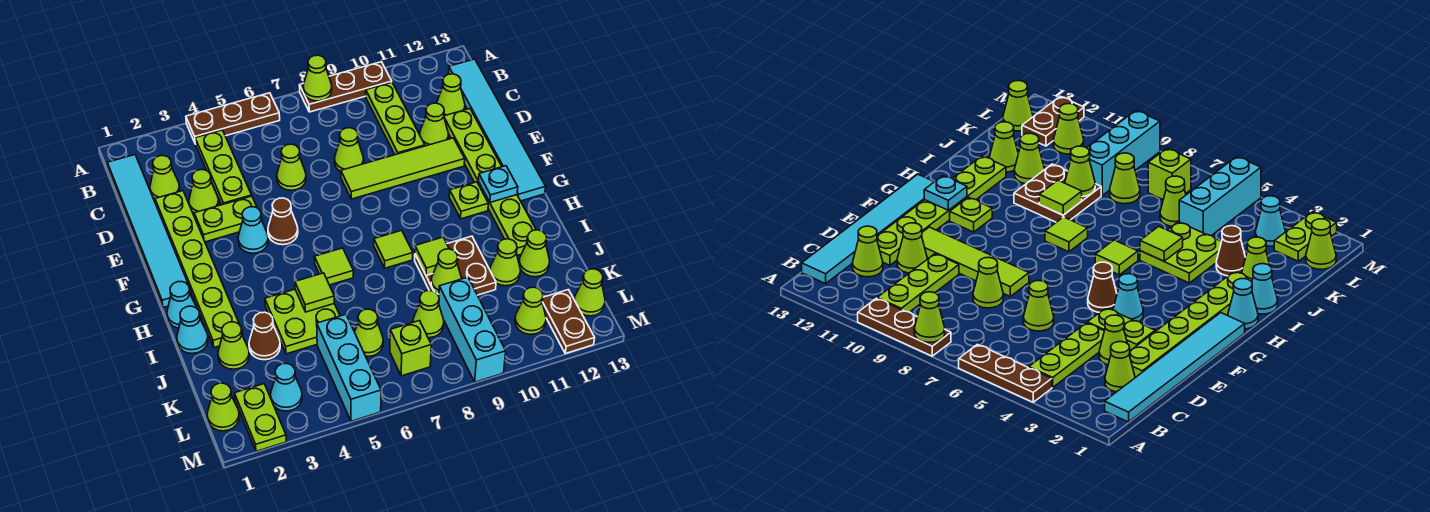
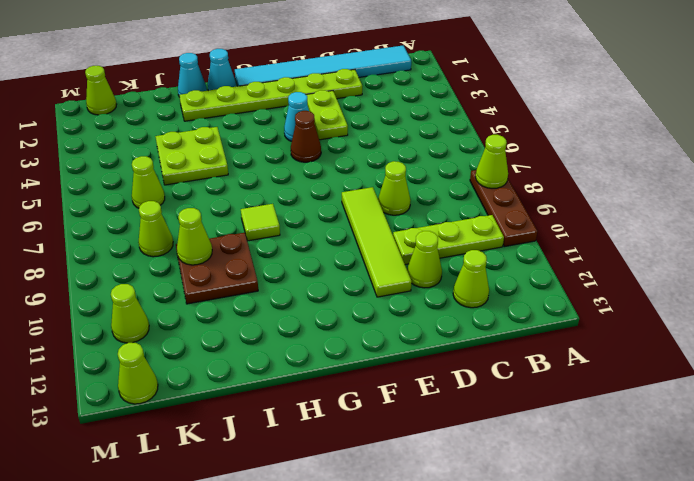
none -> brown plate A4:A6 level 1
none -> lime plate B4:D4 level 1
none -> cyan tile B13:G13 level 1
none -> lime cone C2 level 1

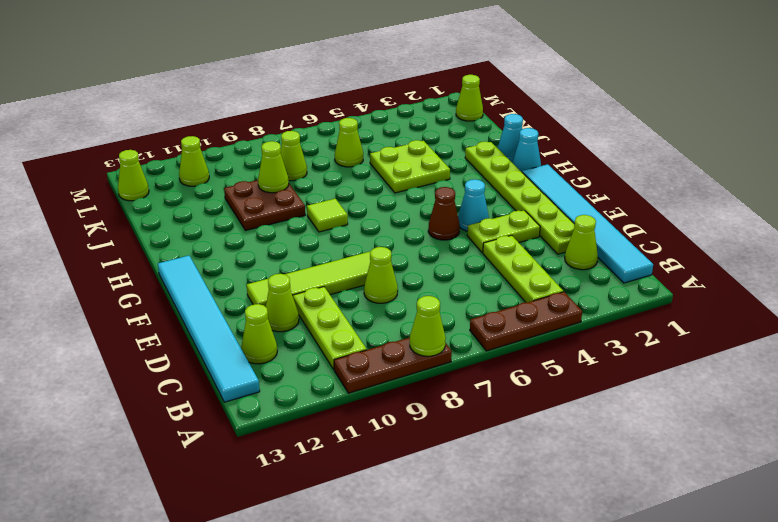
none -> lime cone D3 level 1
none -> lime cone D6 level 1
none -> lime plate D12:I12 level 1
none -> lime plate G11 level 1

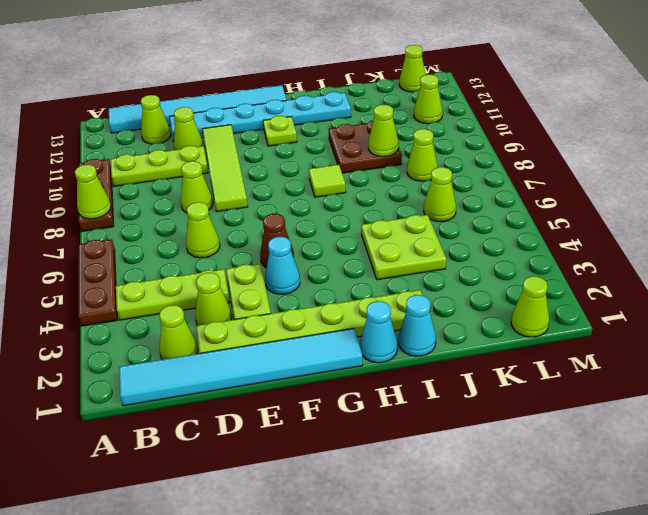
cyan plate D12:I12 level 1 -> lime plate D12:I12 level 1
none -> lime tile H6 level 1
none -> lime cone J2 level 1
none -> brown cone J3 level 1
none -> lime cone J11 level 1

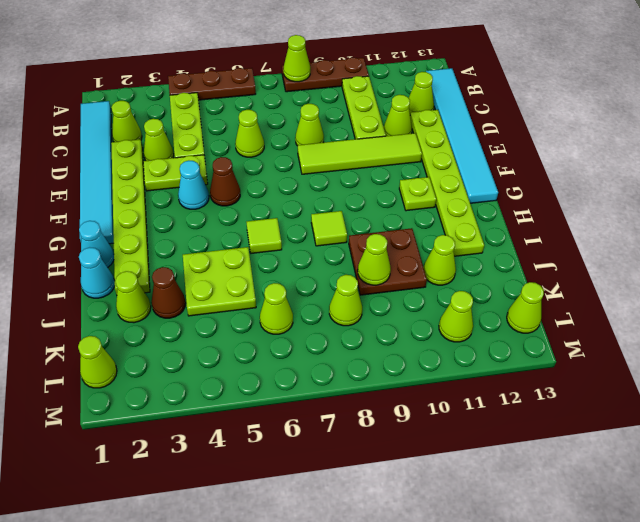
none -> lime cone J12 level 1
none -> cyan brick K5:M5 level 1
none -> cyan brick K9:M9 level 1
none -> lime plate L2:M2 level 1

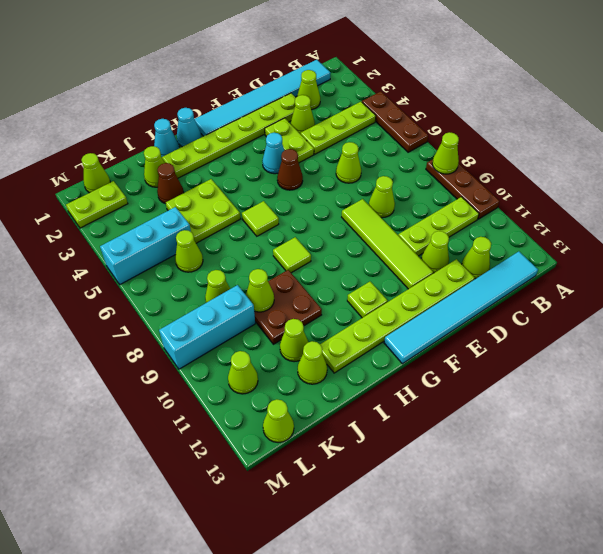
none -> cyan cone L3 level 1
none -> lime brick L7 level 1
none -> brown plate L12:M12 level 1
none -> cyan plate G12 level 2

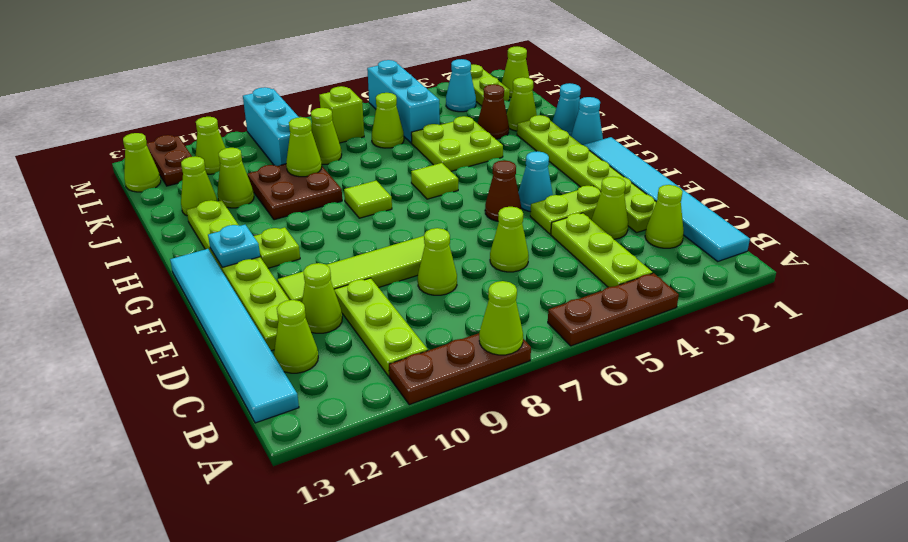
none -> lime tile I5 level 2
none -> lime tile I9 level 2

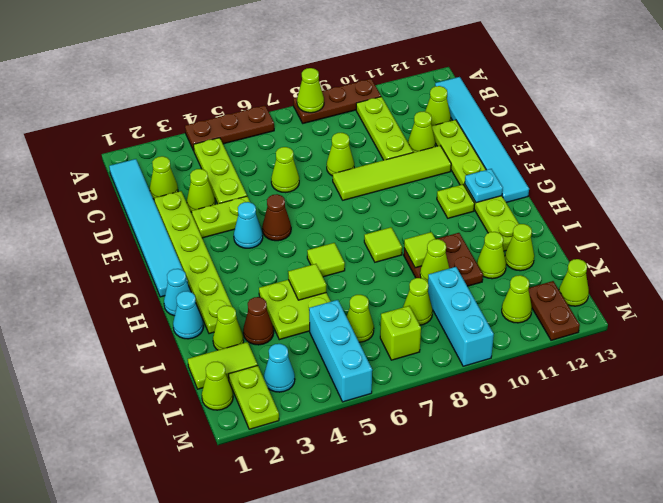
lime tile K1:K2 level 1 -> none

